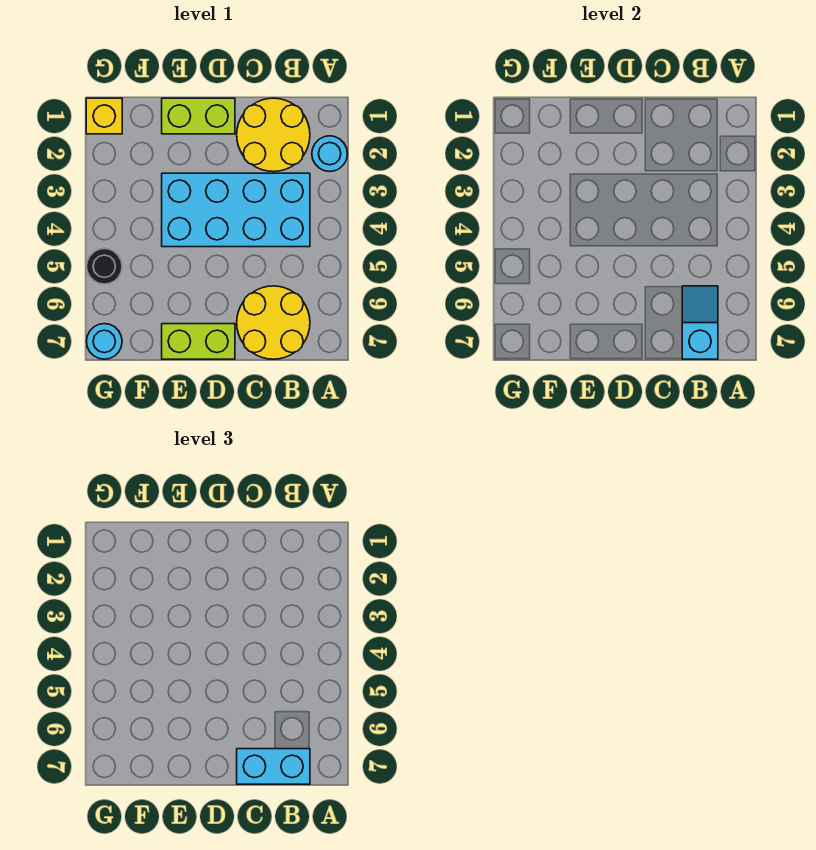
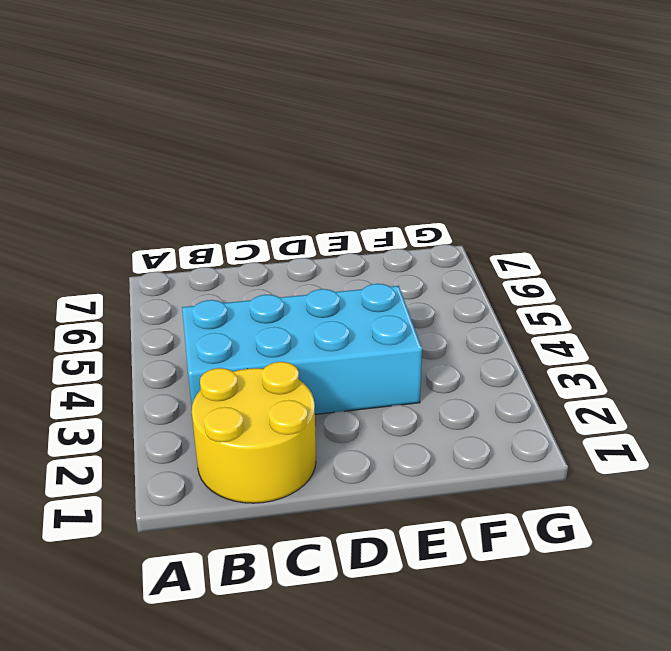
none -> cyan round brick A2 level 1
none -> yellow round brick B6:C7 level 1

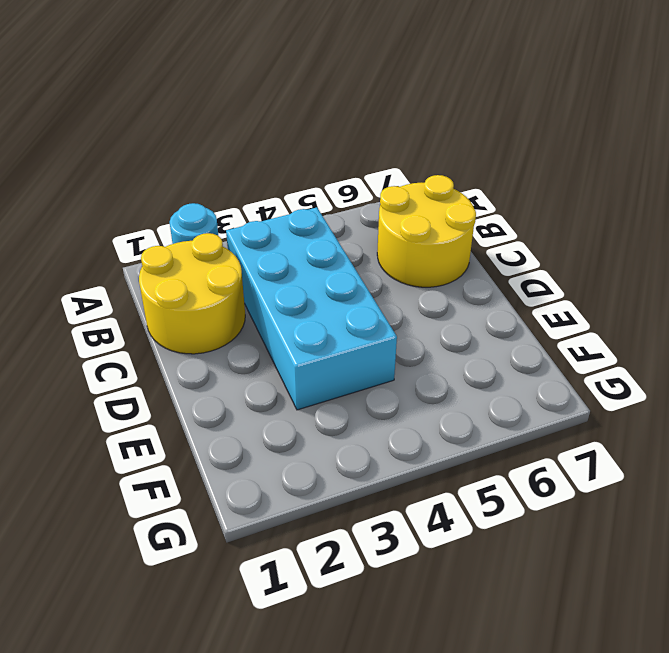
none -> lime brick D1:E1 level 1
none -> lime brick D7:E7 level 1

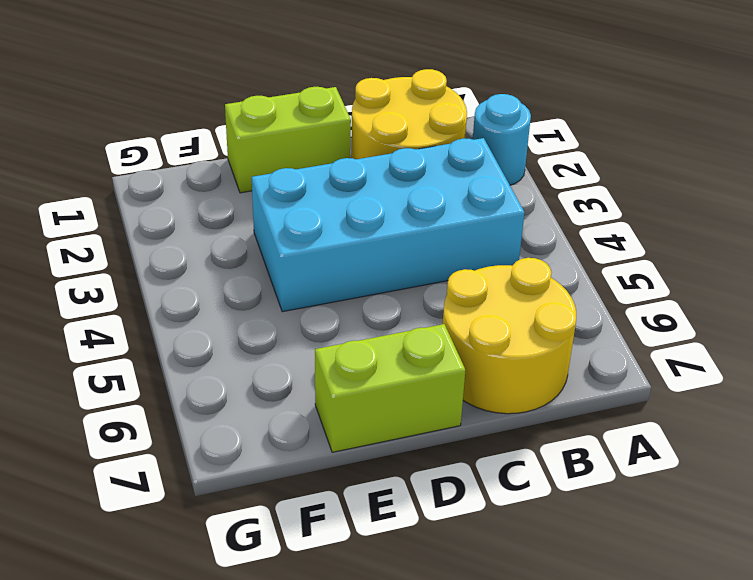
none -> yellow brick G1 level 1
none -> black round brick G5 level 1

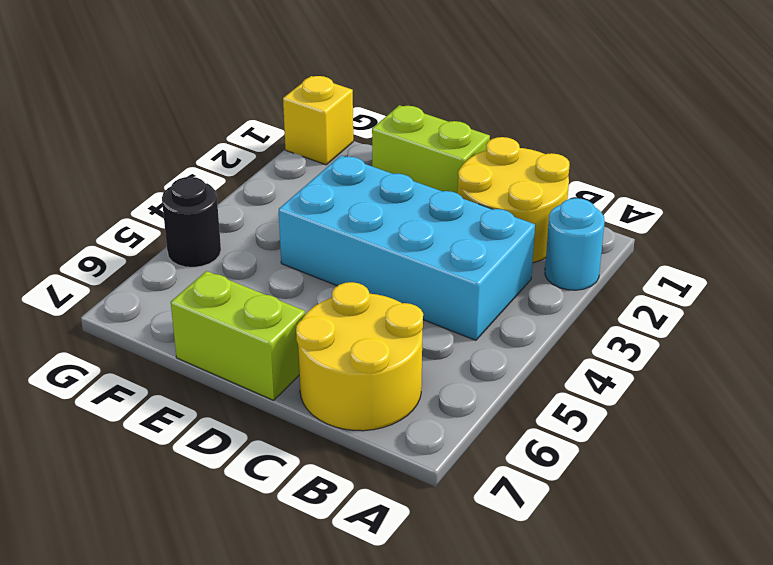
none -> cyan round brick G7 level 1
none -> cyan slope B6:B7 level 2 top 7

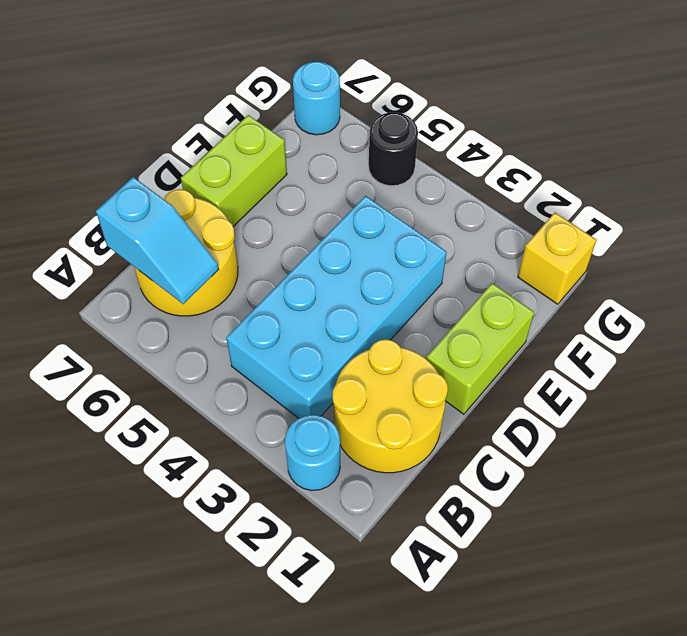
none -> cyan brick B7:C7 level 3

